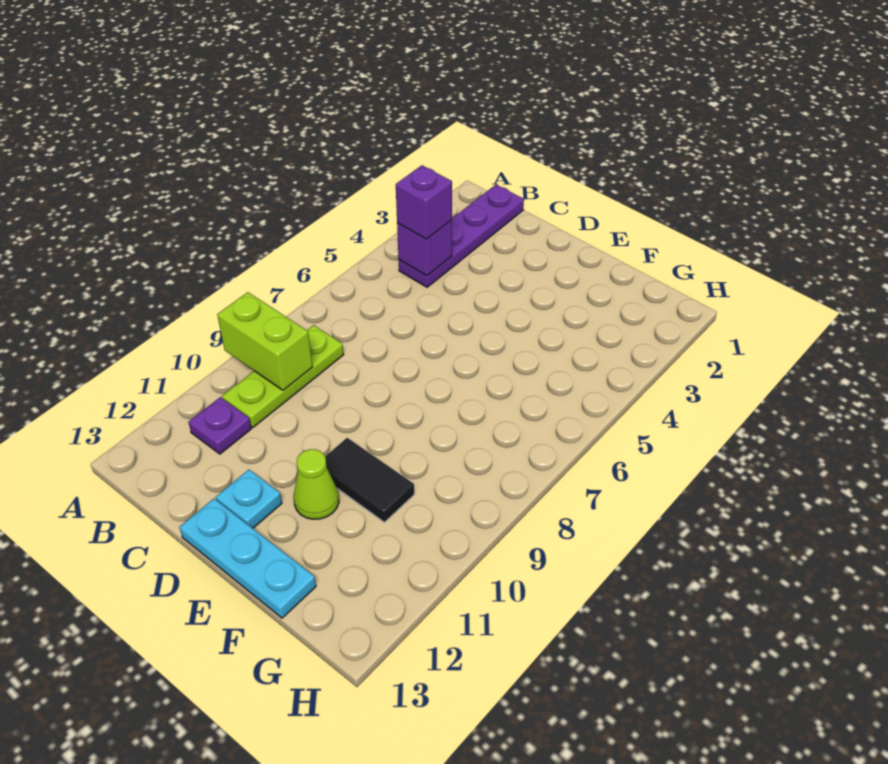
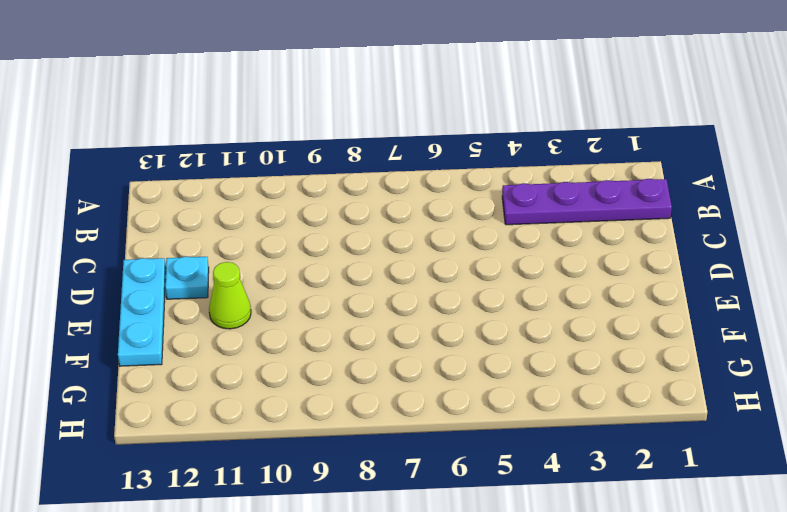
none -> lime plate B8:B10 level 1
none -> purple plate B11 level 1

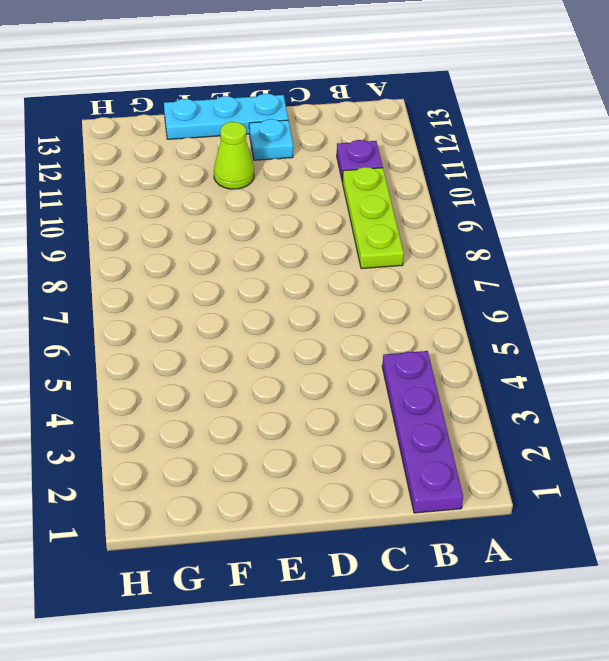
none -> black tile E10:F10 level 1
none -> lime brick A9:B9 level 2

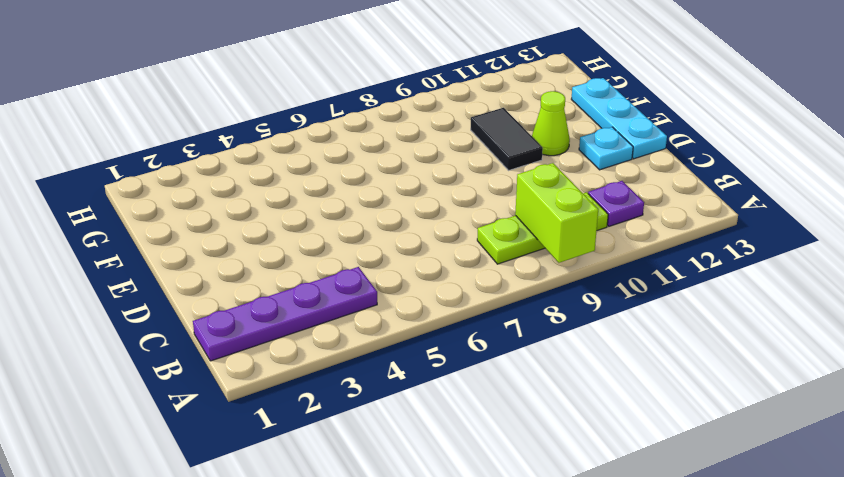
none -> purple brick B4 level 2
none -> purple brick B4 level 3

